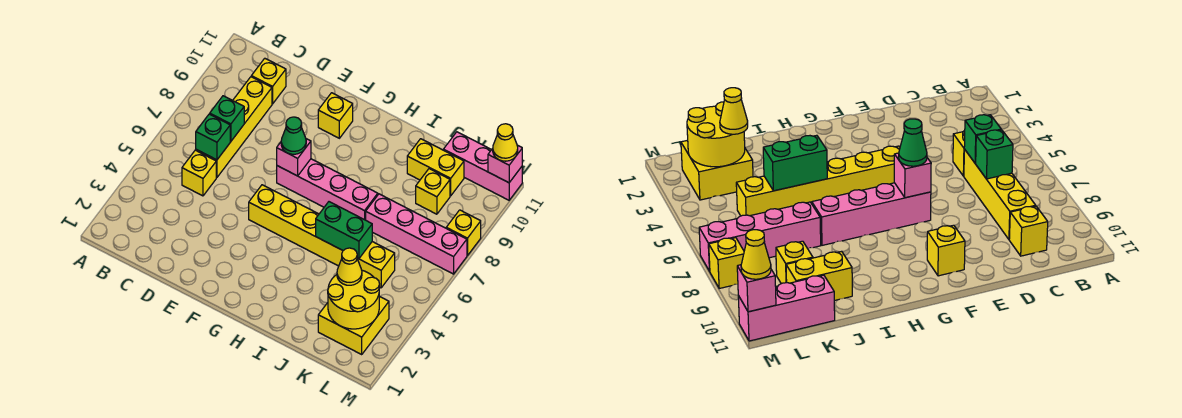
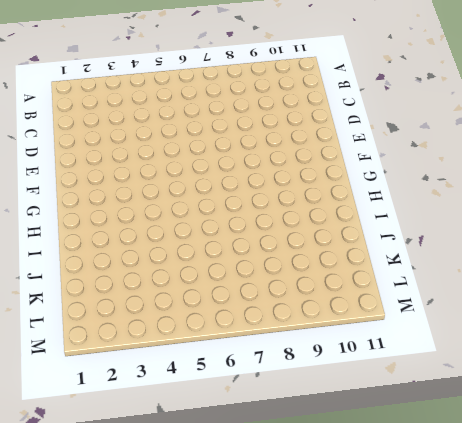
none -> yellow brick C5 level 1
none -> yellow brick C6:C9 level 1
none -> yellow brick C10 level 1

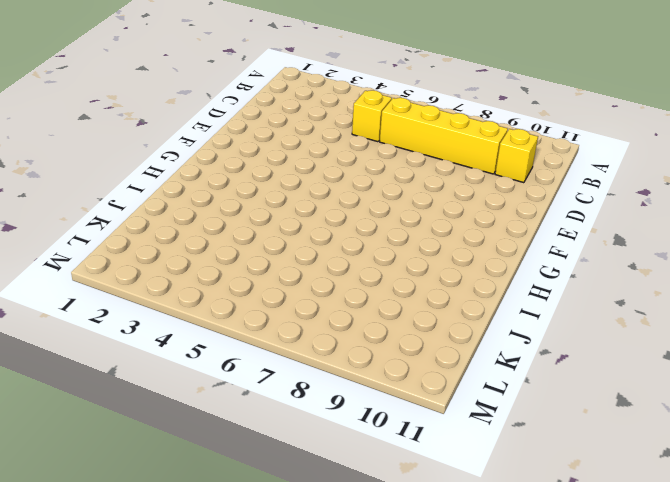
none -> yellow brick F5:K5 level 1
none -> pink brick F7:I7 level 1
none -> yellow brick F10 level 1

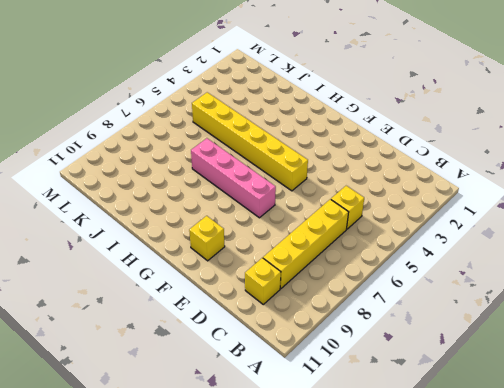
none -> pink brick J7:M7 level 1
none -> yellow brick J10:K10 level 1
none -> yellow brick K2:L3 level 1

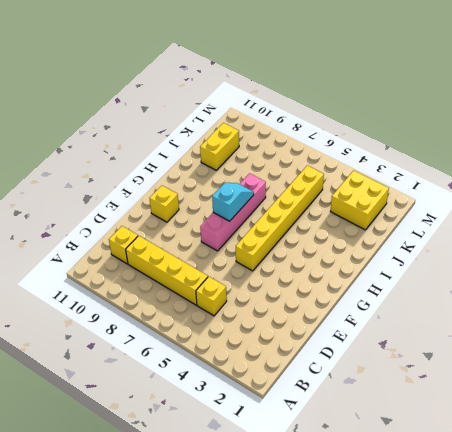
cyan slope G7:H7 level 2 top G -> none
none -> pink brick J7:M7 level 1
none -> yellow brick K9 level 1
none -> pink brick K11:M11 level 1

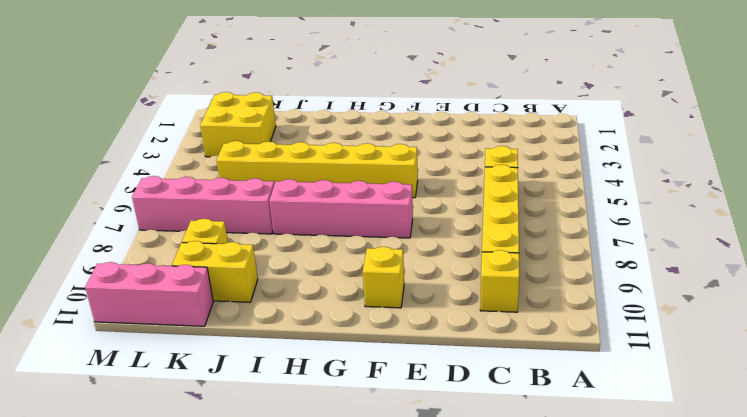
none -> yellow brick M8 level 1
none -> green brick C6 level 2
none -> green brick C7 level 2

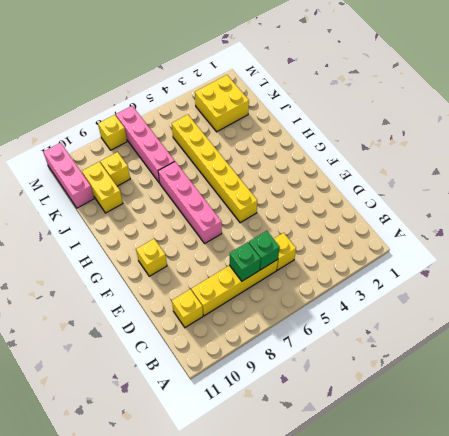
none -> pink brick F7 level 2
none -> green brick I5:J5 level 2
none -> yellow round brick K2:L3 level 2

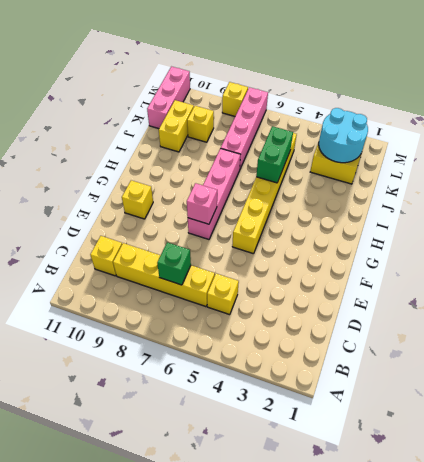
cyan round brick K2:L3 level 2 -> yellow round brick K2:L3 level 2
none -> green brick C6 level 2
none -> pink brick M11 level 2
none -> green cone F7 level 3

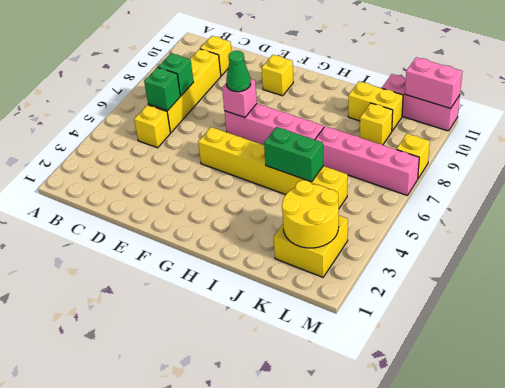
pink brick L11:M11 level 2 -> pink brick M11 level 2
none -> yellow cone K3 level 3
none -> yellow cone M11 level 3

